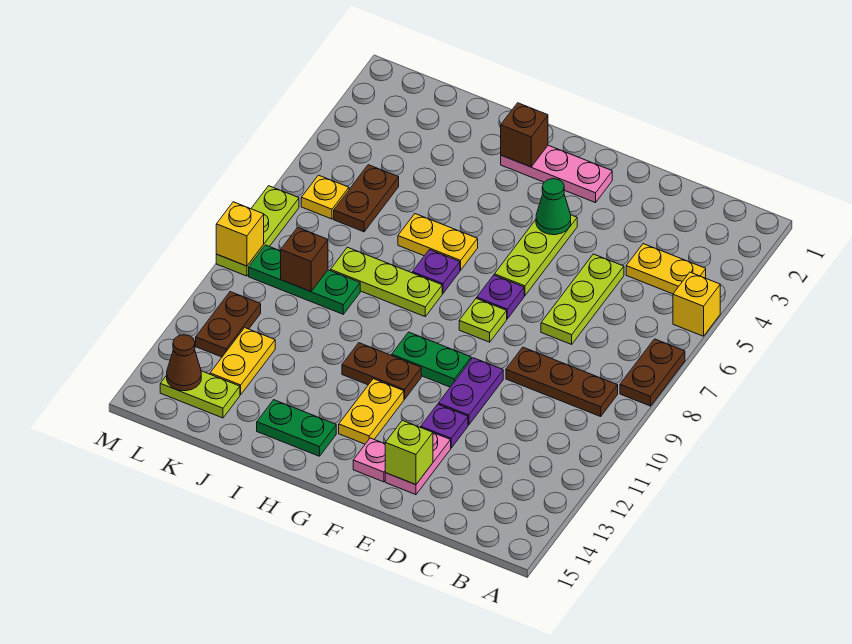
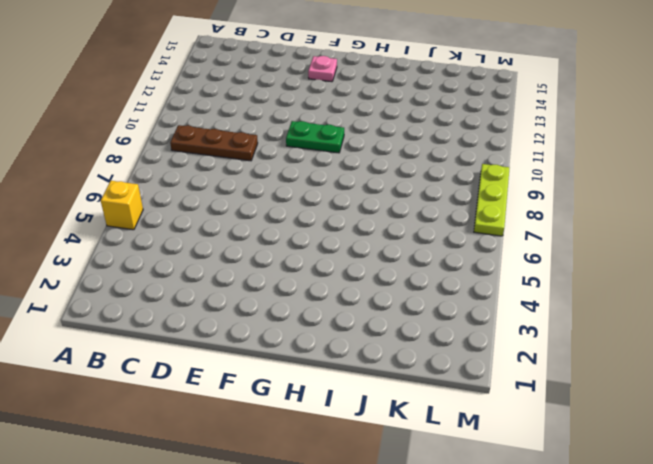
none -> brown plate A7:A8 level 1
none -> yellow plate B4:C4 level 1
none -> lime plate D5:D7 level 1
none -> purple plate E10:E11 level 1

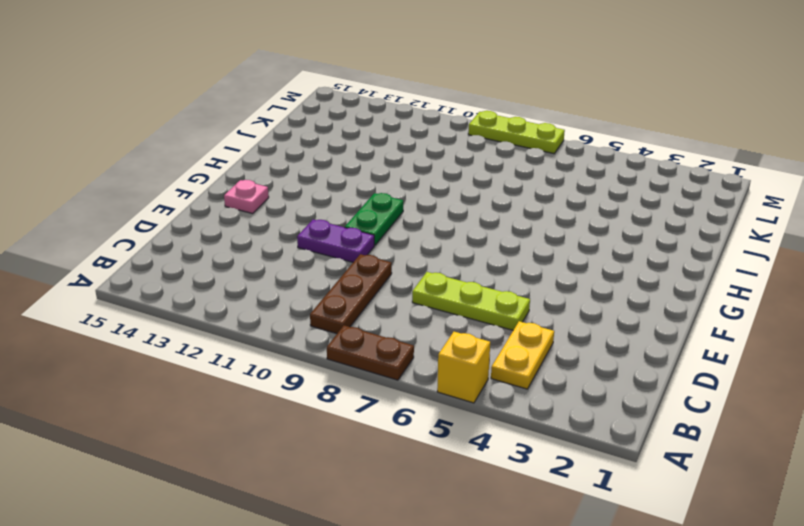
none -> purple plate E12 level 1
none -> pink plate E13:E14 level 1
none -> pink plate F2:H2 level 1
none -> lime plate F4:F6 level 1

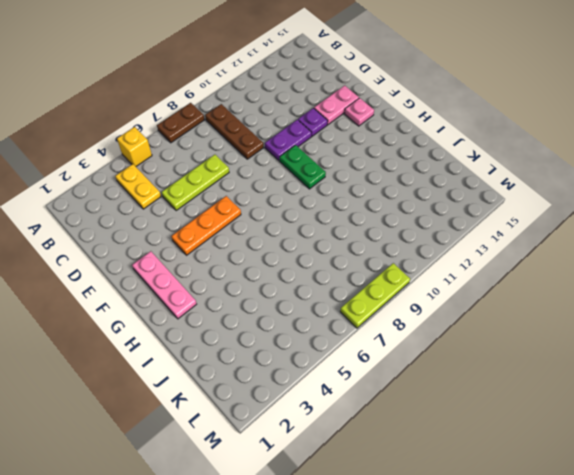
orange plate F4:F6 level 1 -> lime plate F4:F6 level 1
none -> purple plate F7 level 1
none -> lime plate F8 level 1
none -> brown plate G11:H11 level 1
none -> yellow plate G12:G13 level 1

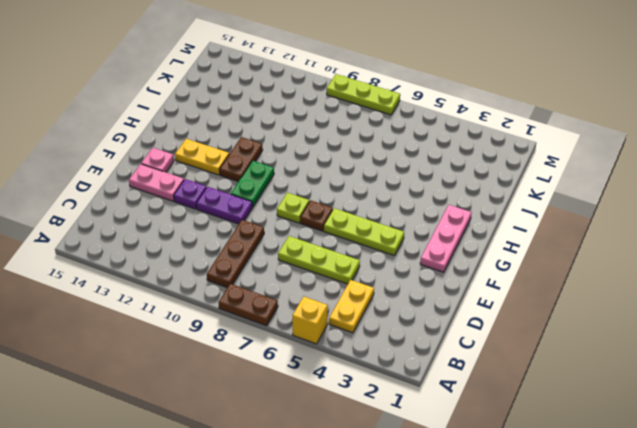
brown plate F7 level 1 -> purple plate F7 level 1
none -> yellow plate H6:I6 level 1
none -> purple plate H7 level 1
none -> lime plate H8:J8 level 1
none -> green plate H14:I14 level 1

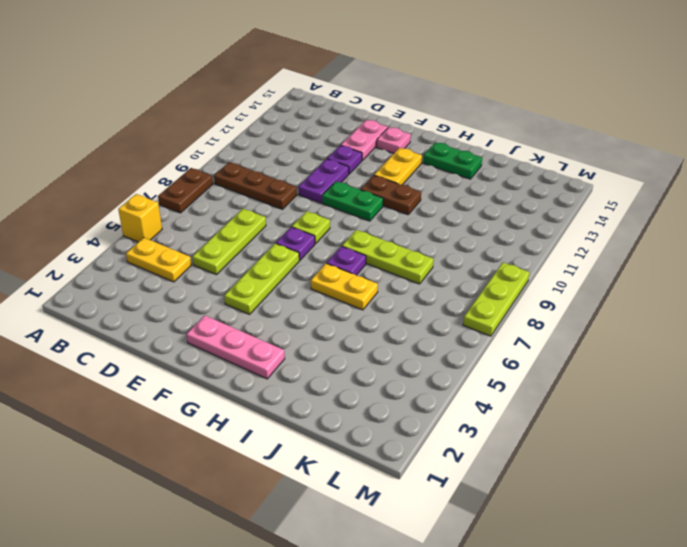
none -> green plate J9:L9 level 1
none -> brown plate K5:K6 level 1
none -> yellow plate K12:K13 level 1
none -> lime plate K14:L14 level 1

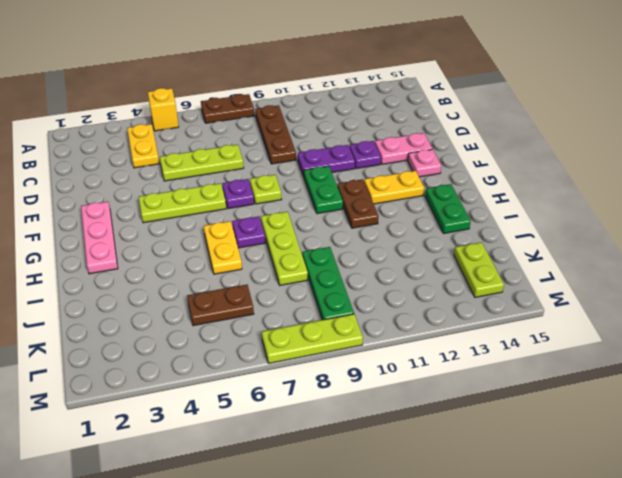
none -> yellow plate K12:K13 level 1
none -> yellow plate L6 level 1
none -> brown plate L11:L12 level 1
none -> lime brick E14 level 2

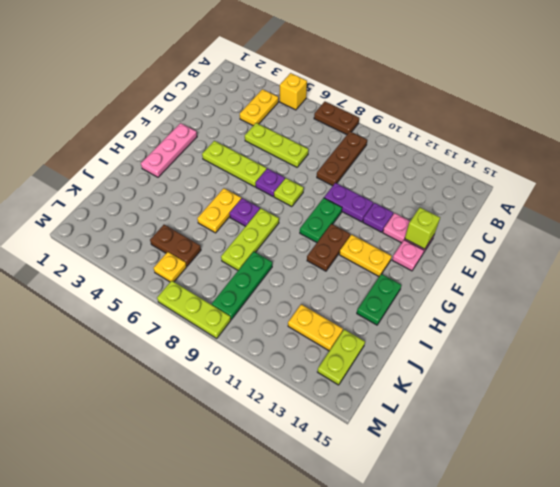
none -> brown plate L11:L12 level 1
none -> green cone F4 level 2
none -> brown brick H2 level 2
none -> brown brick K9 level 2

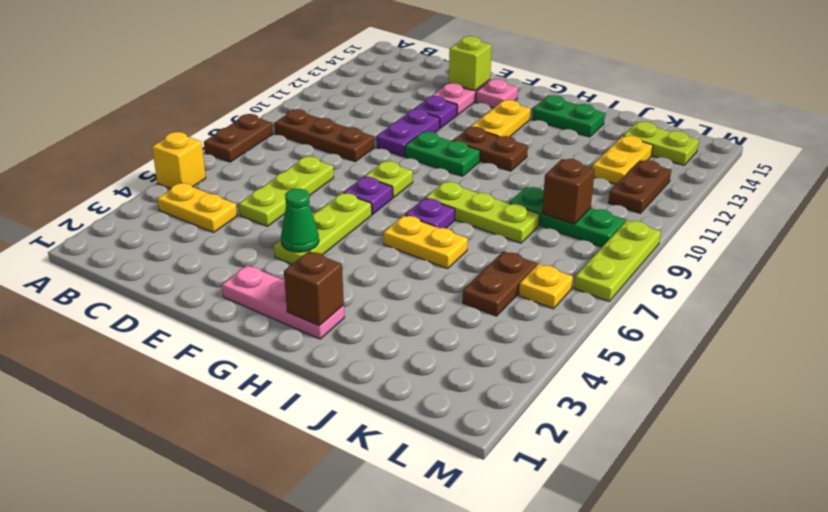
none -> brown cone L14 level 2
none -> yellow brick M9 level 2

